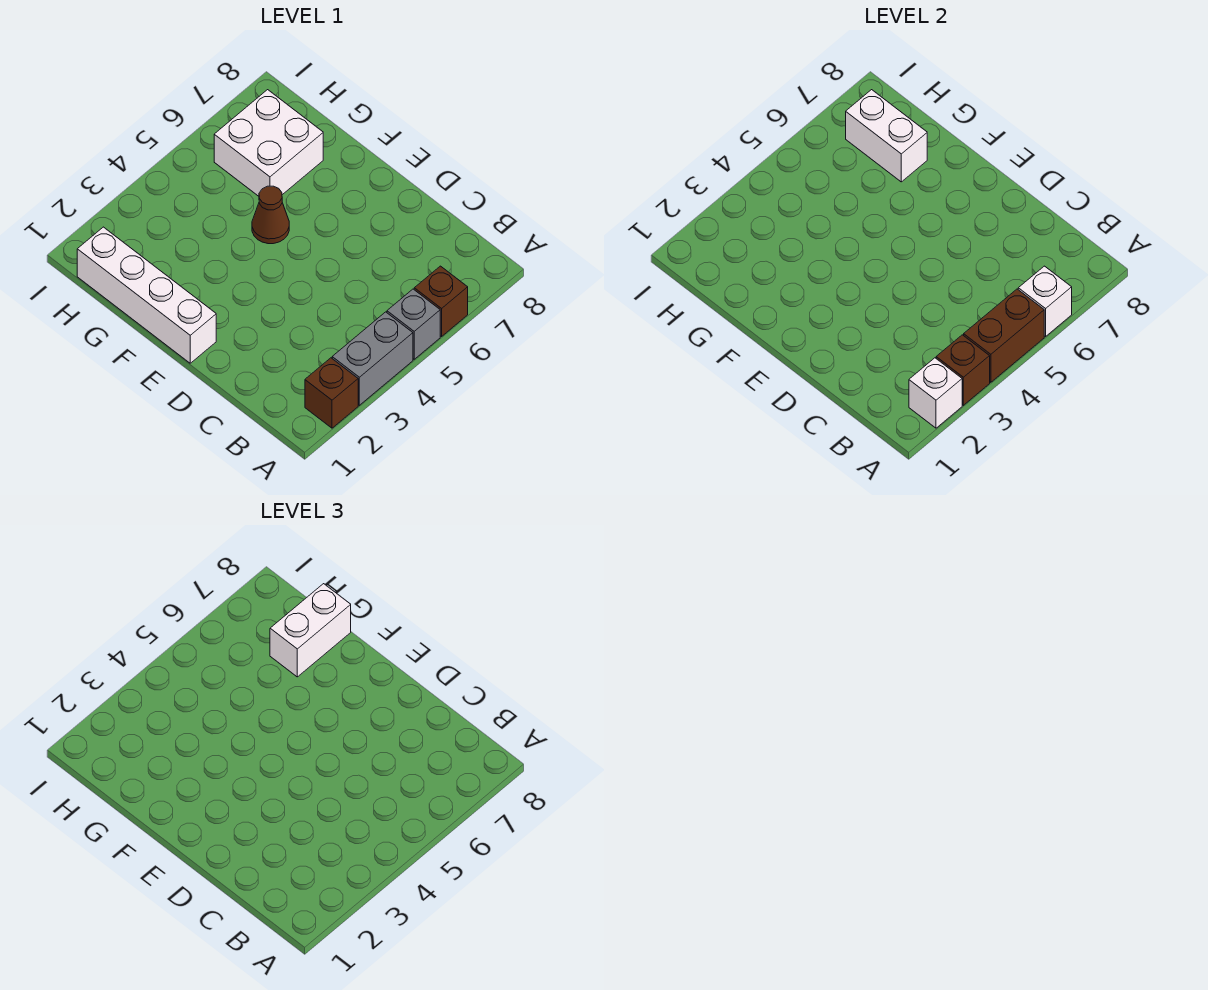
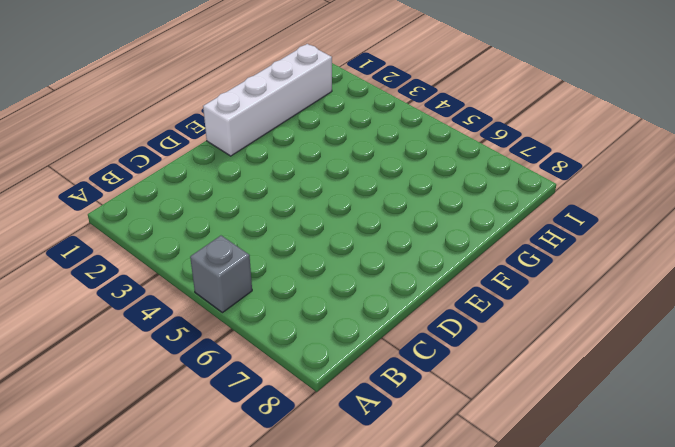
none -> brown brick A2 level 1
none -> grey brick A3:A4 level 1
none -> brown brick A6 level 1

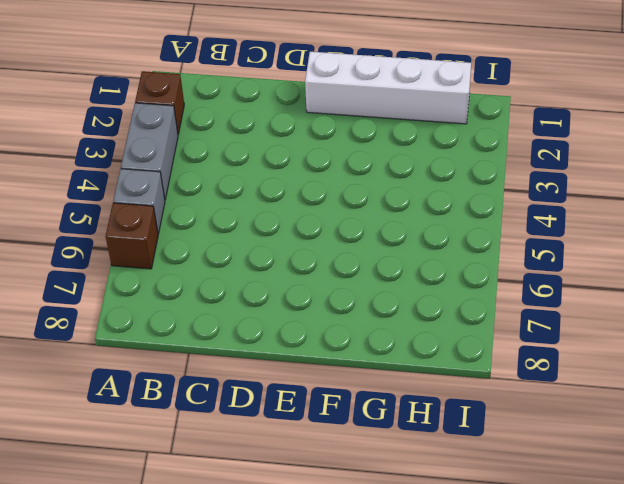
none -> brown cone F5 level 1
none -> white brick G6:H7 level 1
none -> white brick A2 level 2

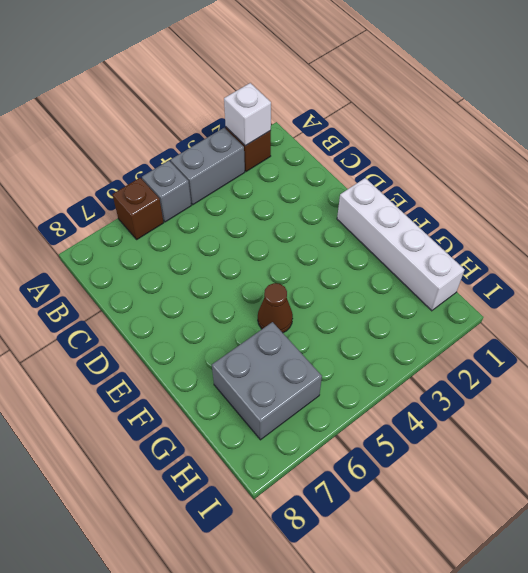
grey brick G6:H7 level 1 -> white brick G6:H7 level 1
none -> brown brick A3 level 2
none -> brown brick A4:A5 level 2
none -> white brick A6 level 2

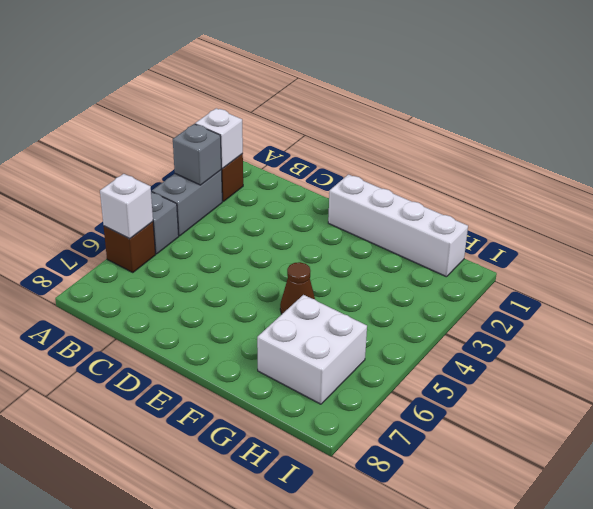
grey brick A3 level 2 -> brown brick A3 level 2
none -> brown brick A4:A5 level 2
none -> white brick G7:H7 level 2
none -> white brick G7:G8 level 3

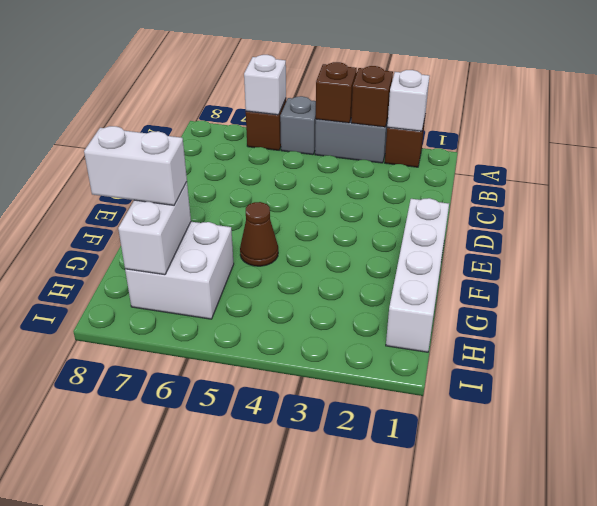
brown brick A4 level 2 -> brown brick A4:A5 level 2

